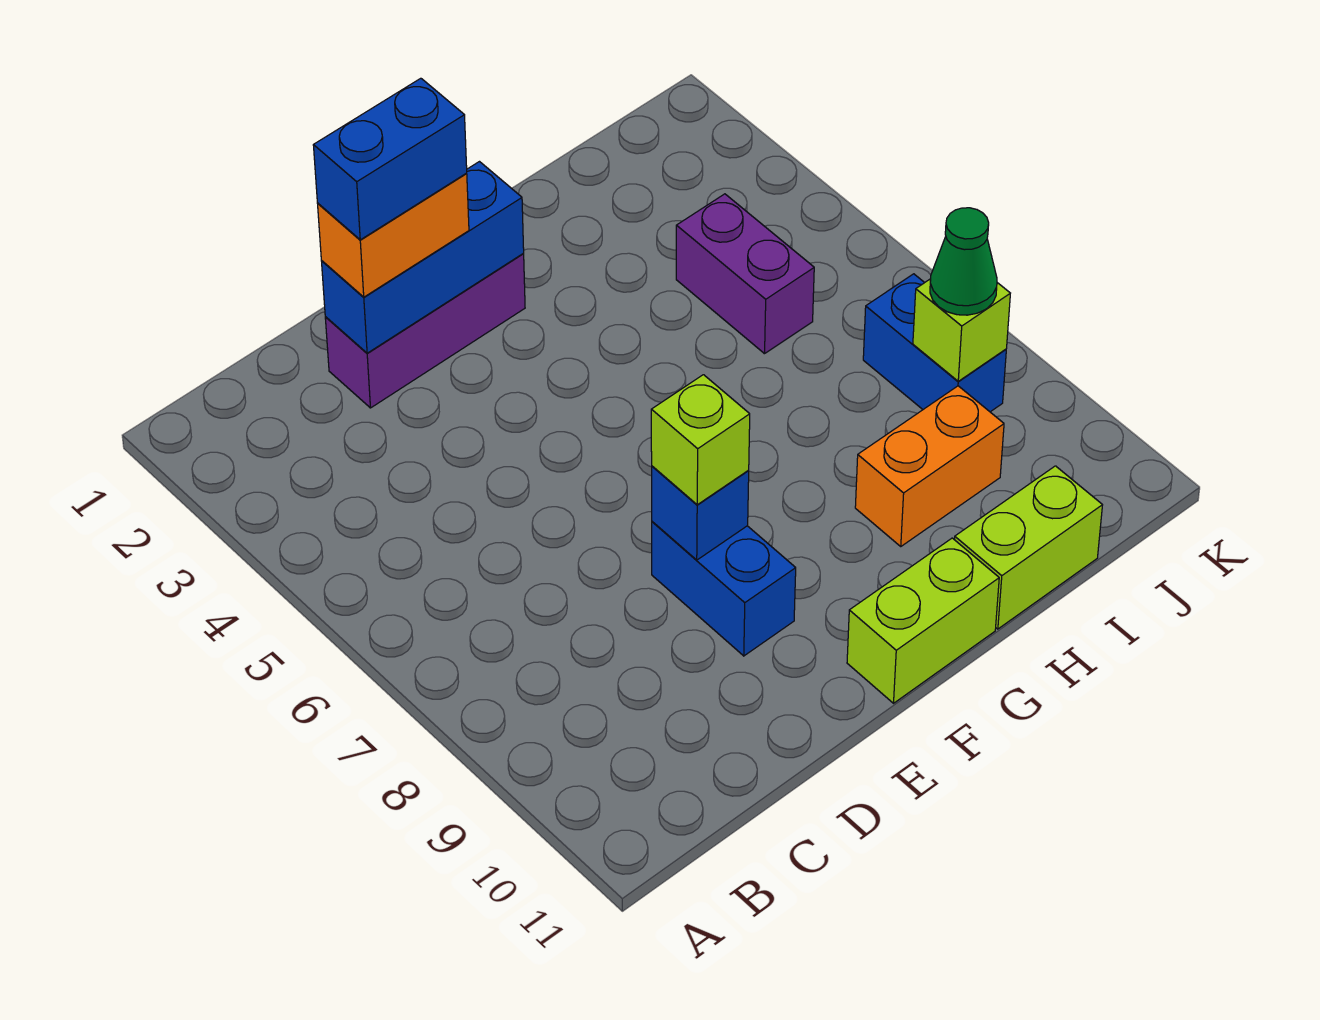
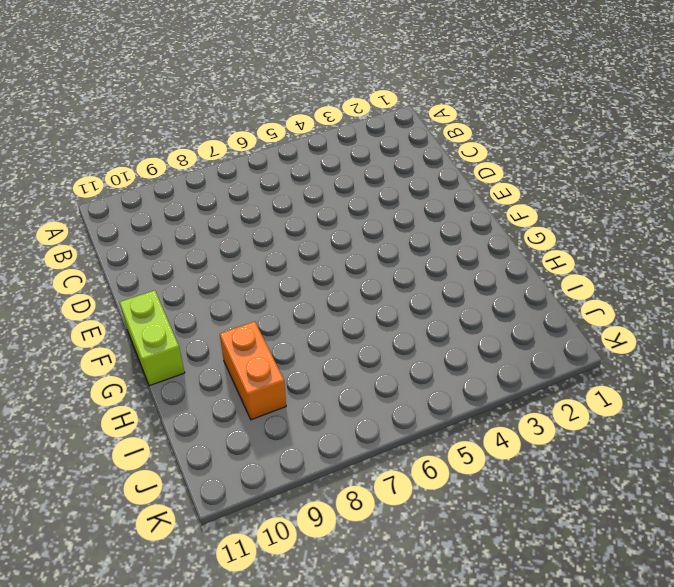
none -> purple brick D2:F2 level 1
none -> blue brick E8:E9 level 1
none -> lime brick H11:I11 level 1

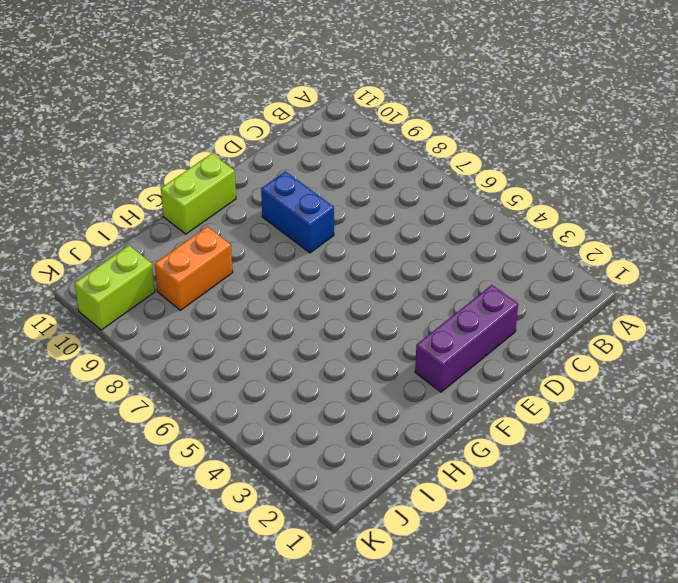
lime brick J10:K10 level 1 -> lime brick H11:I11 level 1
none -> purple brick I4:I5 level 1
none -> blue brick J7:J8 level 1
none -> blue brick D2:F2 level 2

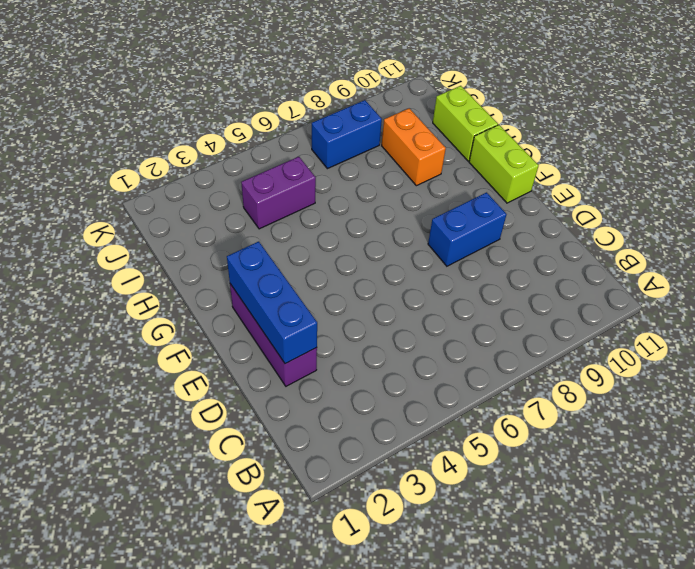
none -> blue brick E8 level 2
none -> lime brick J8 level 2
none -> orange brick D2:E2 level 3

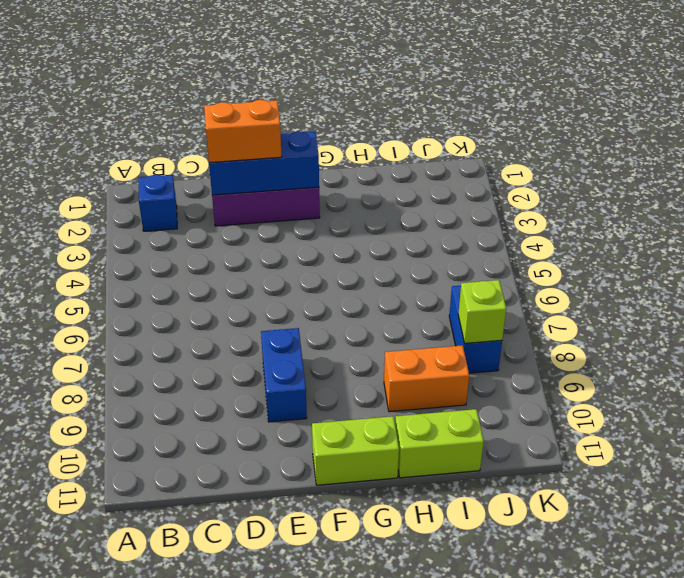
blue brick B2 level 1 -> blue brick E8 level 2
none -> purple brick I4:I5 level 1
none -> lime brick E8 level 3
none -> green cone J8 level 3

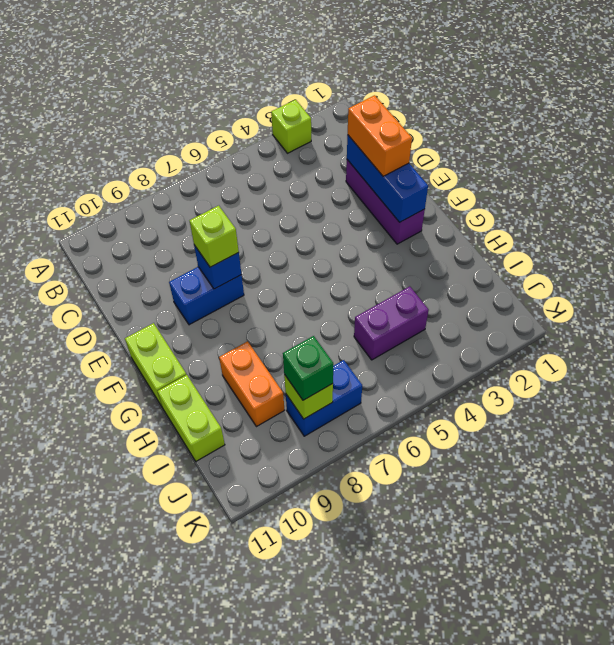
lime brick A3 level 1 -> none
green brick J8 level 3 -> green cone J8 level 3
none -> blue brick D2:E2 level 4

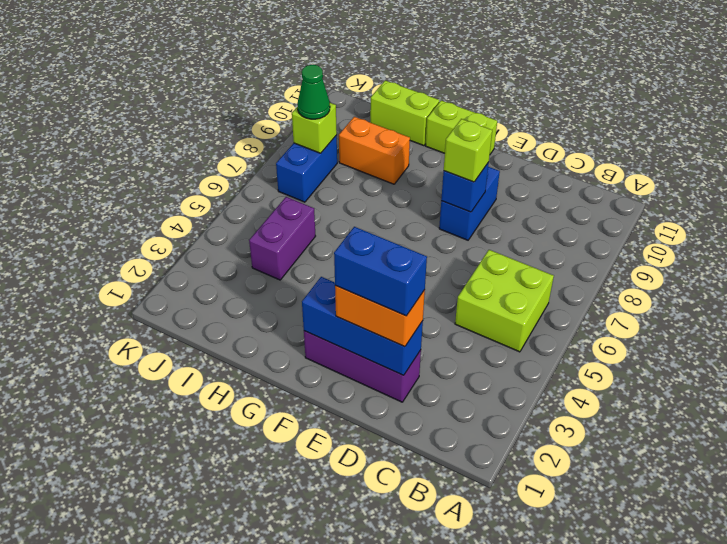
lime brick B5:C6 level 1 -> none

